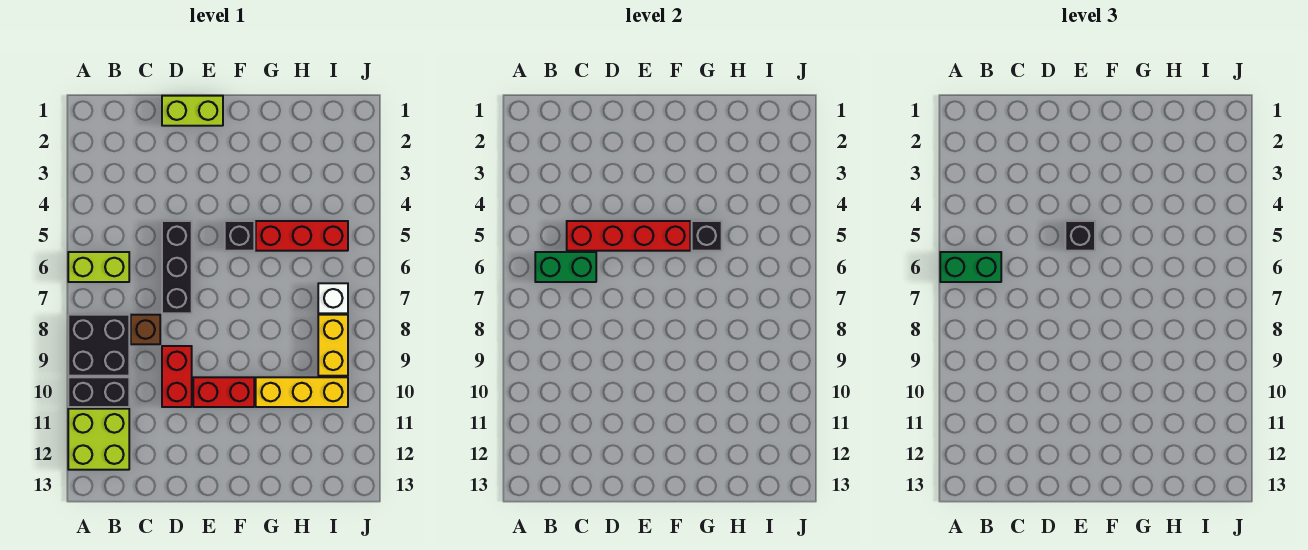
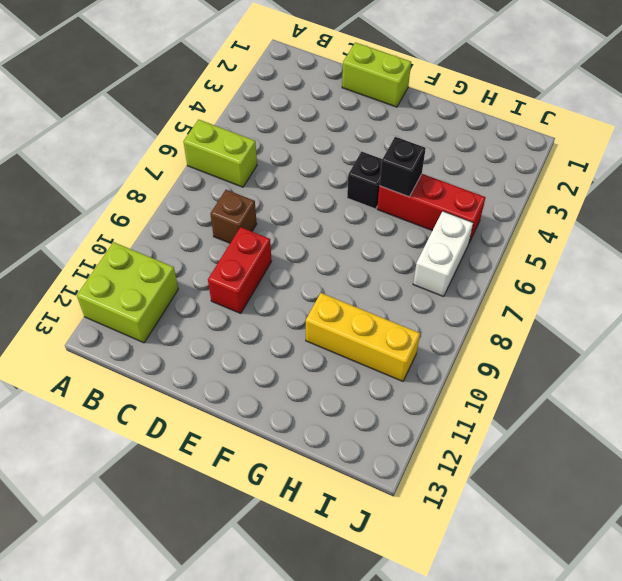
white brick I6:I7 level 1 -> white brick I7 level 1
none -> black brick A8:B9 level 1
none -> black brick A10:B10 level 1
none -> black brick D5:D7 level 1

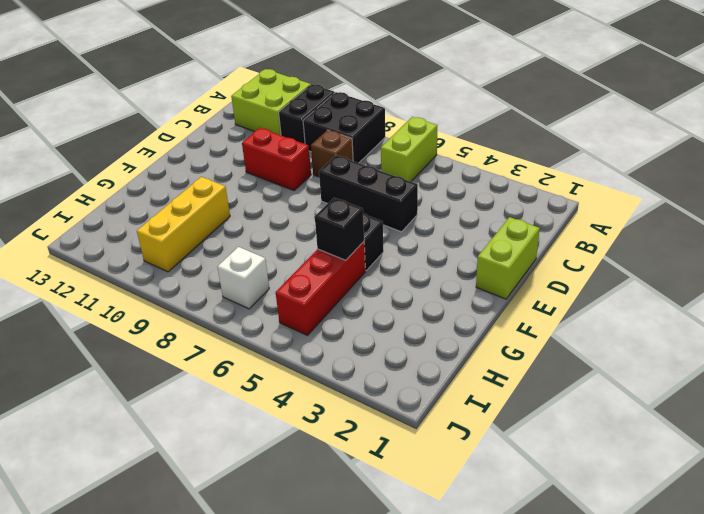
none -> red brick E10:F10 level 1
none -> yellow brick I8:I9 level 1
none -> green brick B6:C6 level 2

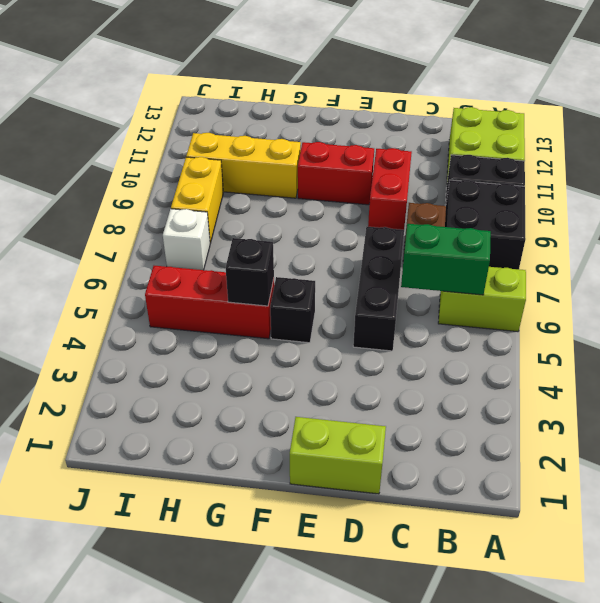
none -> red brick C5:F5 level 2
none -> green brick A6:B6 level 3
none -> black brick E5 level 3

